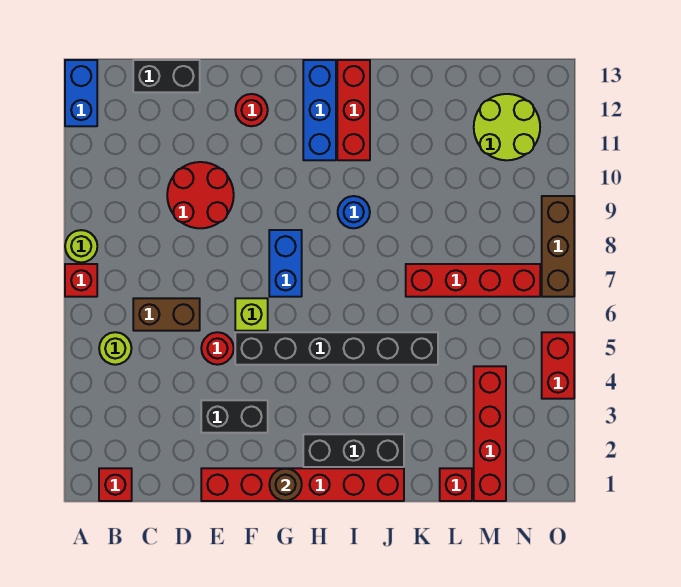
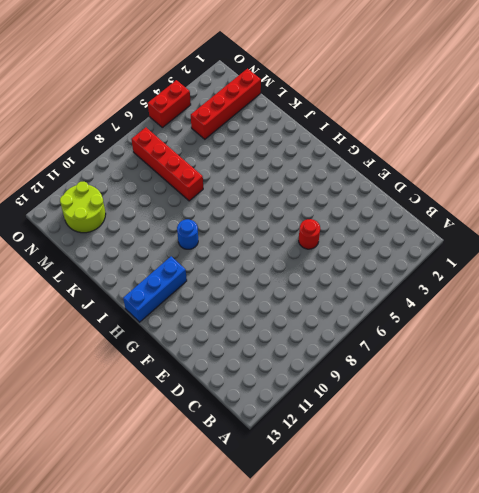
none -> red brick A7 level 1
none -> lime round brick A8 level 1
none -> blue brick A12:A13 level 1

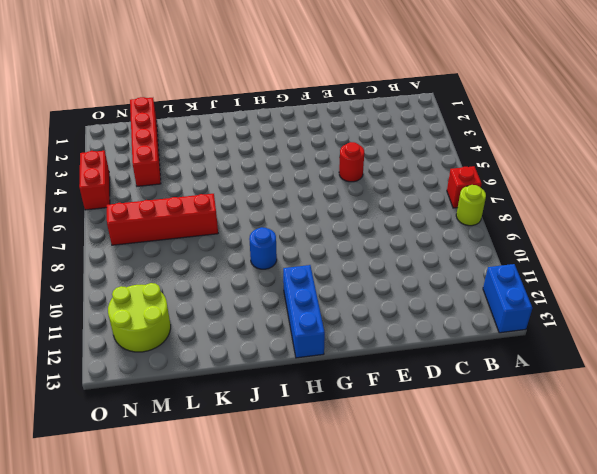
none -> red brick B1 level 1
none -> lime round brick B5 level 1
none -> brown brick C6:D6 level 1

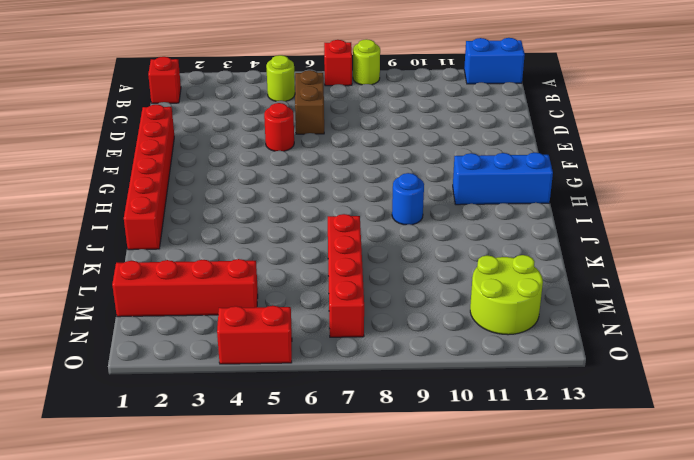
none -> black brick C13:D13 level 1
none -> red round brick D9:E10 level 1
none -> black brick E3:F3 level 1

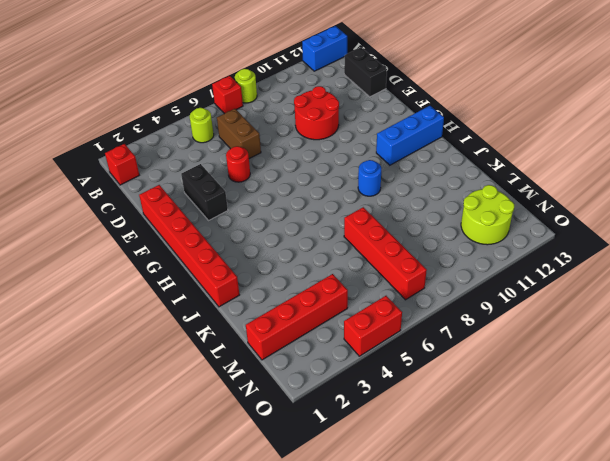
none -> black brick F5:K5 level 1
none -> lime brick F6 level 1
none -> red round brick F12 level 1

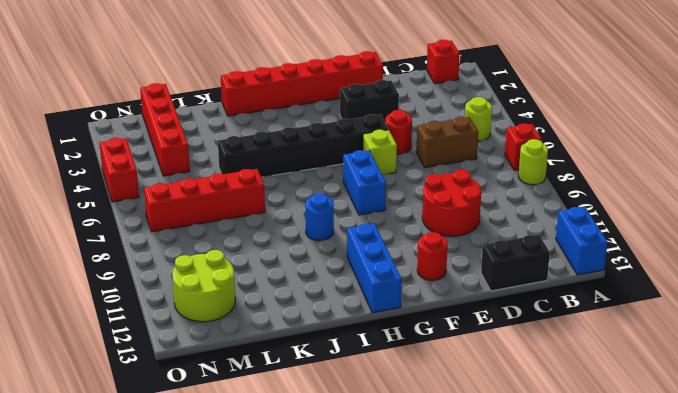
none -> black brick H2:J2 level 1
none -> red brick I11:I13 level 1
none -> red brick L1 level 1

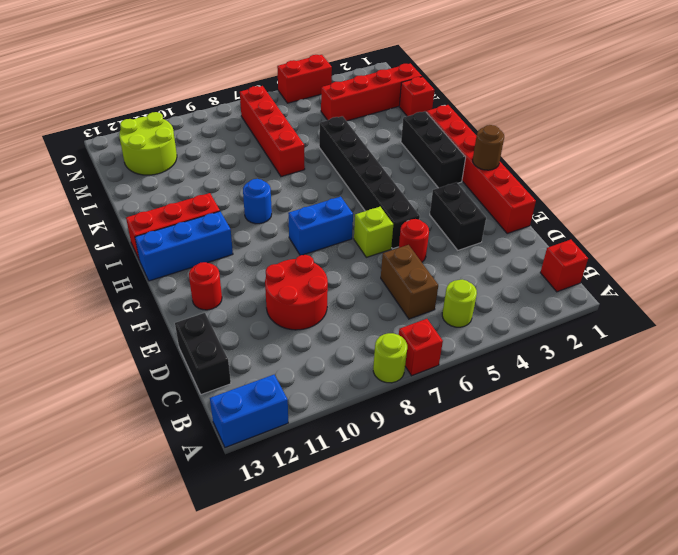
none -> brown brick O7:O9 level 1

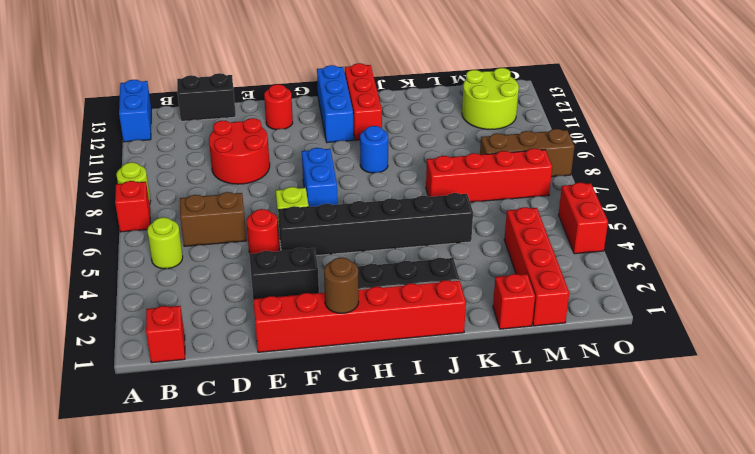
brown brick M8:O8 level 1 -> brown brick O7:O9 level 1

